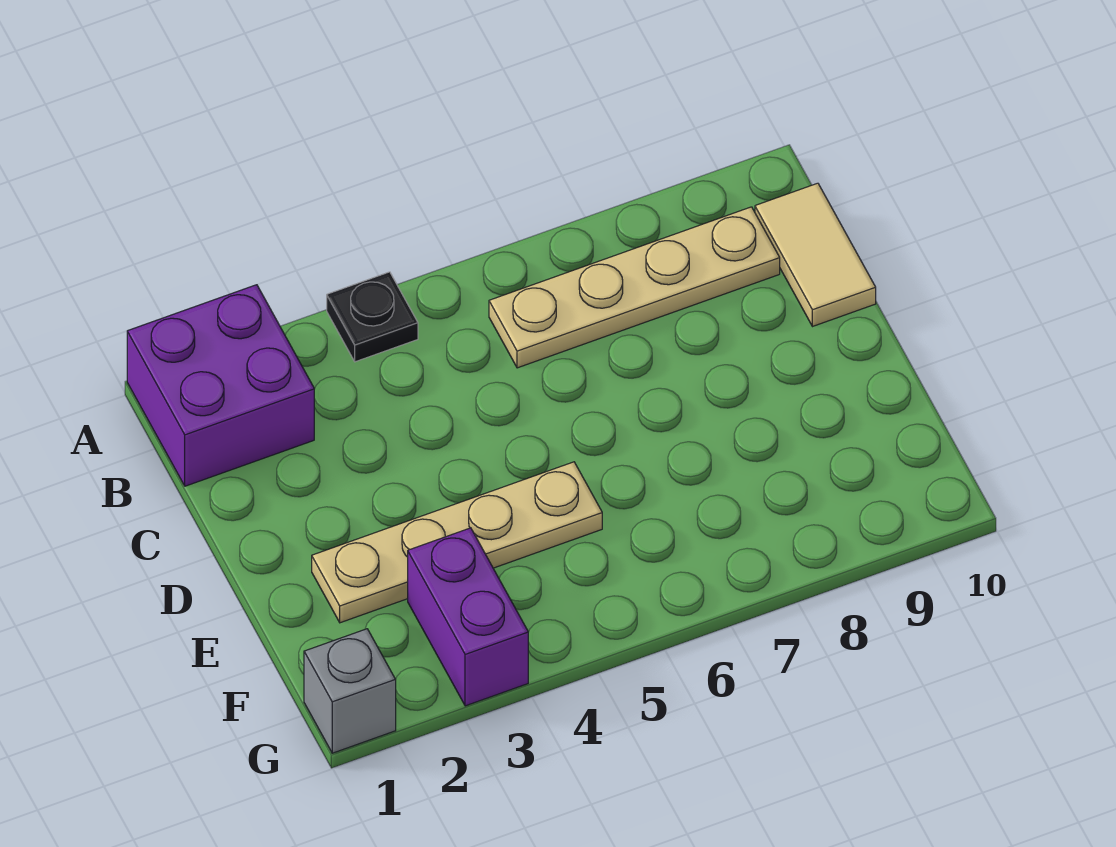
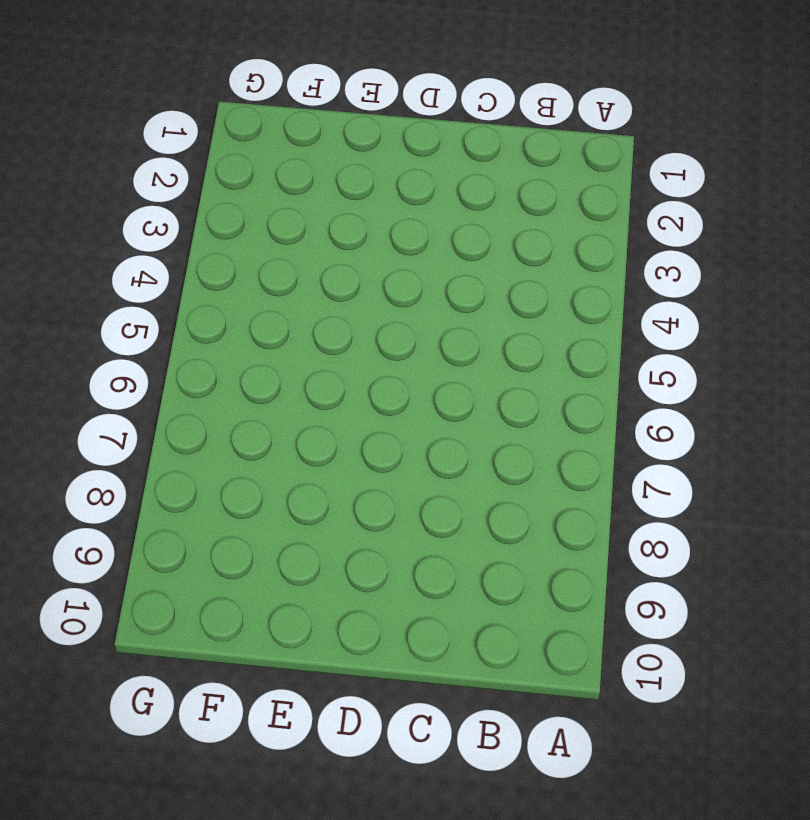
none -> purple brick A1:B2 level 1
none -> black plate A4 level 1

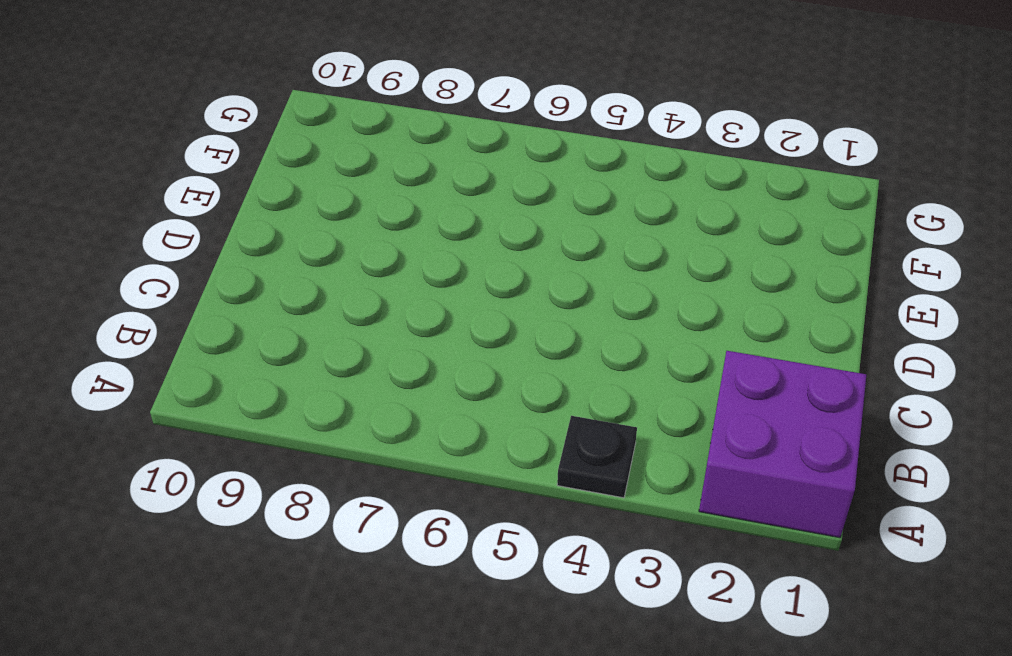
none -> tan plate B6:B9 level 1
none -> tan tile B10:C10 level 1

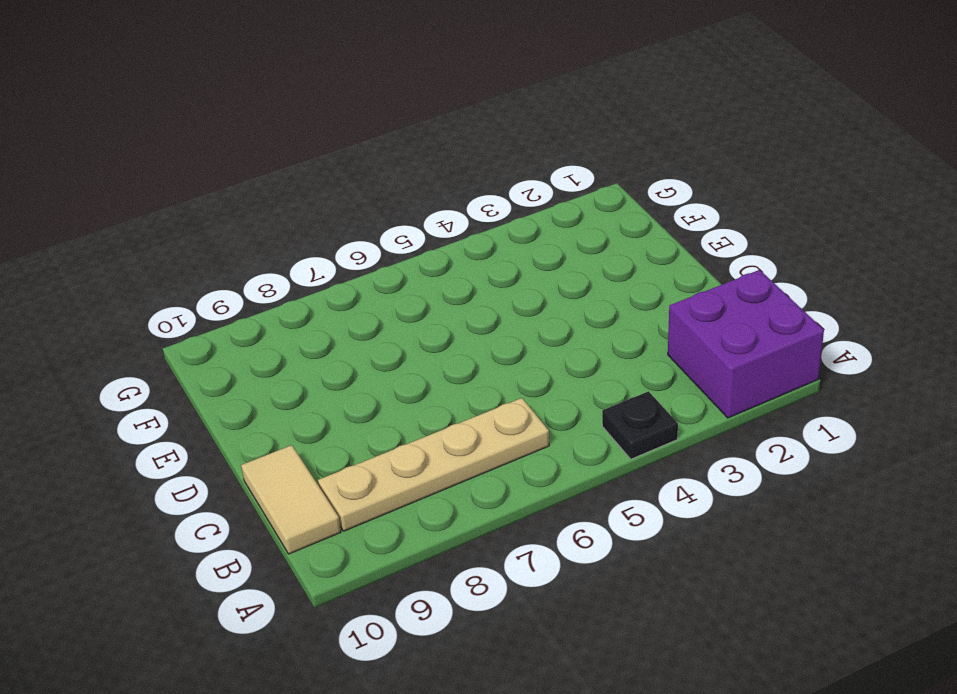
none -> tan plate E2:E5 level 1
none -> purple brick F3:G3 level 1

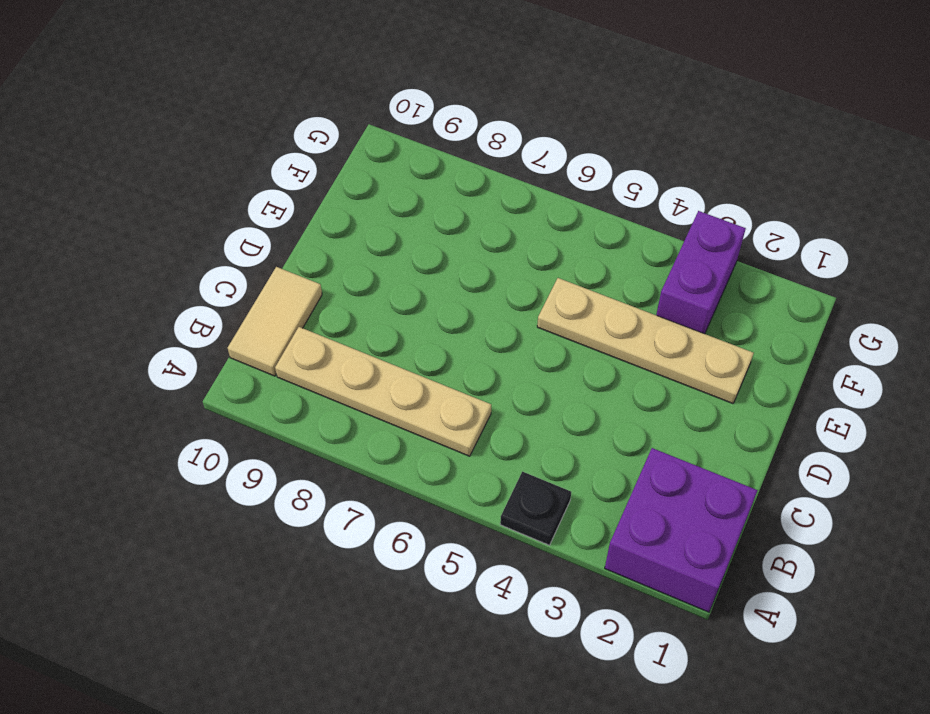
none -> grey brick G1 level 1

